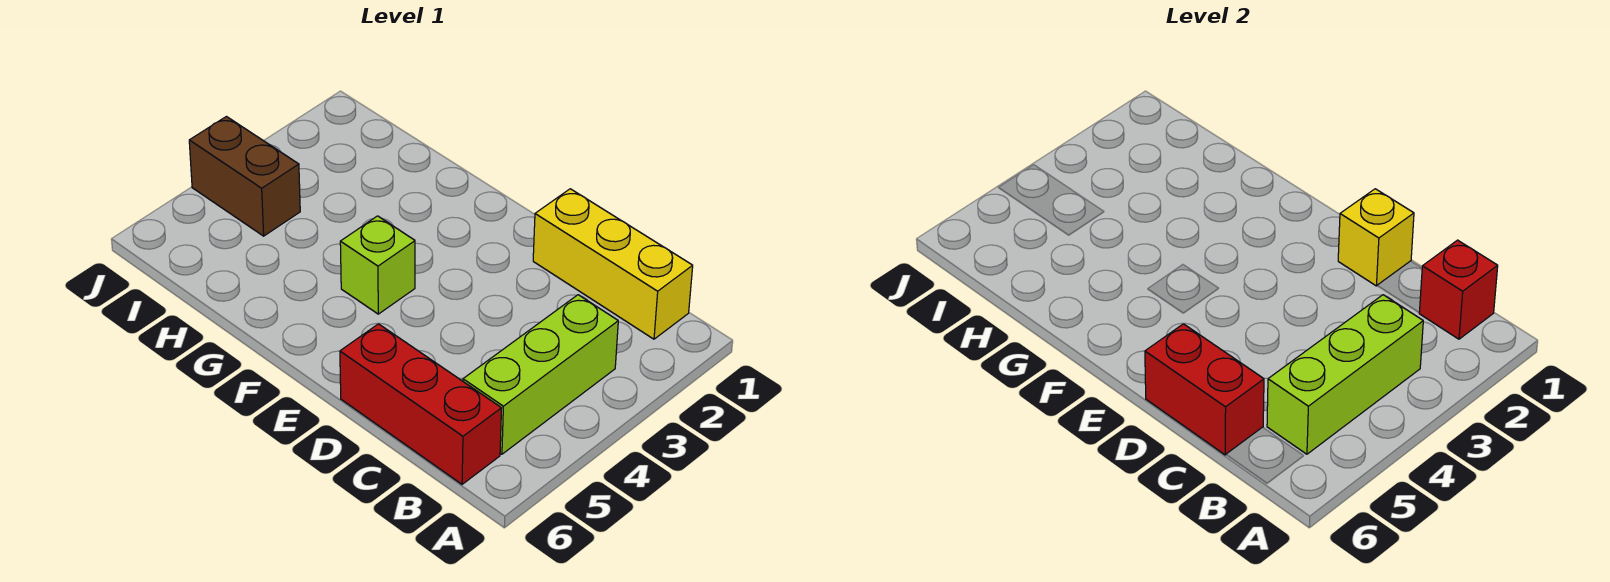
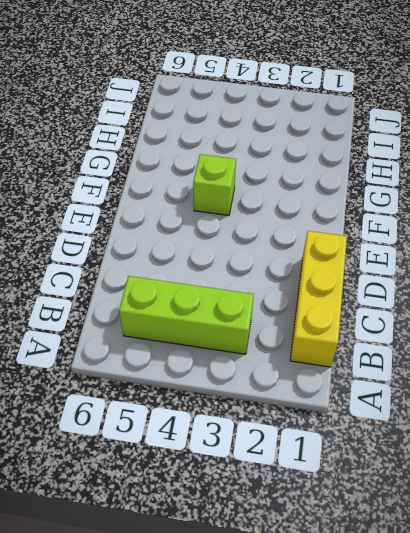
none -> red brick B6:D6 level 1
none -> brown brick I4:J4 level 1

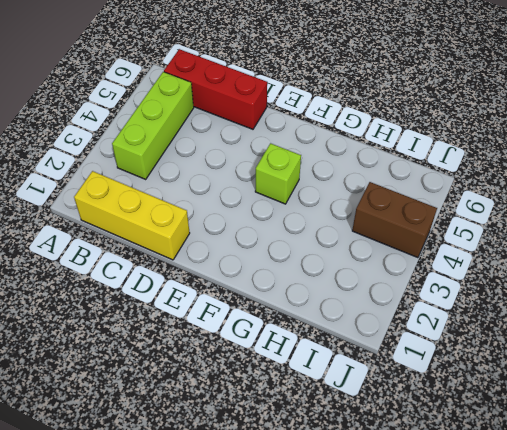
none -> red brick B1 level 2
none -> lime brick B3:B5 level 2

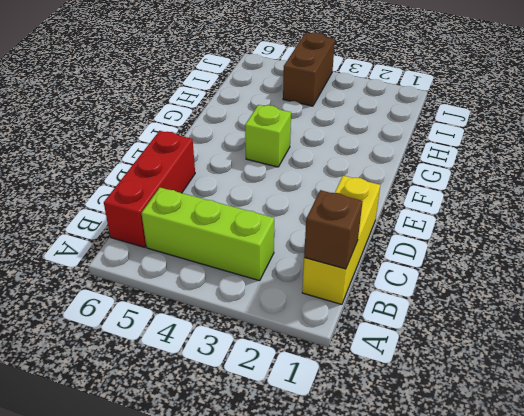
brown brick B1 level 2 -> red brick B1 level 2
none -> lime brick B3:B5 level 2
none -> red brick C6:D6 level 2

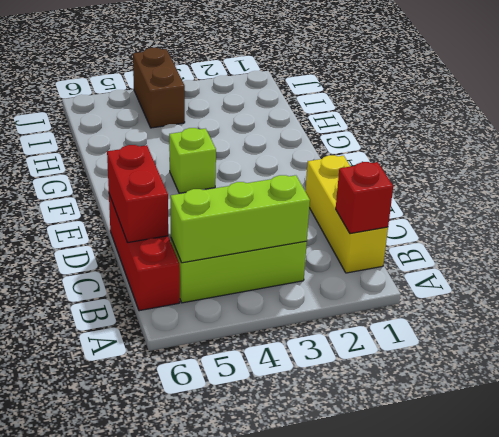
none -> yellow brick D1 level 2

